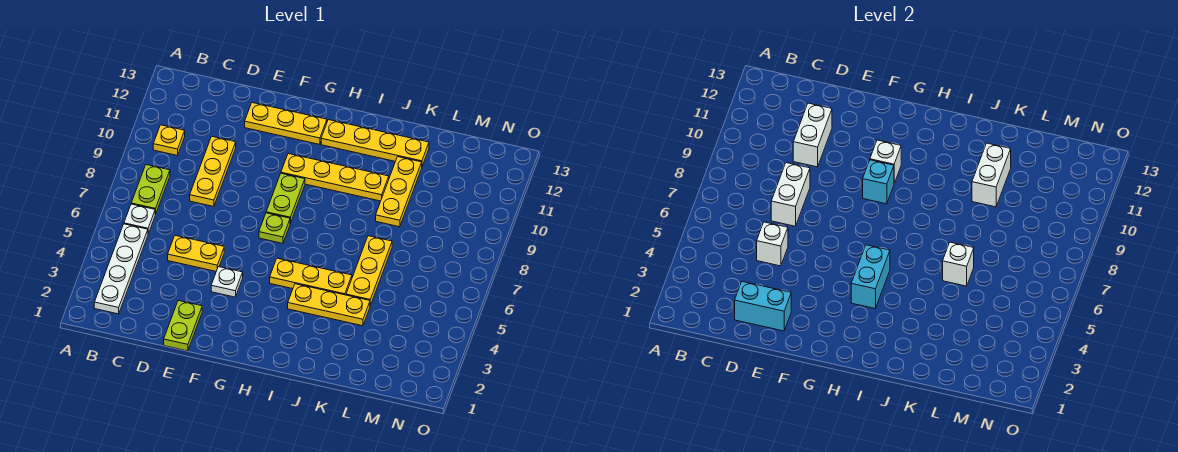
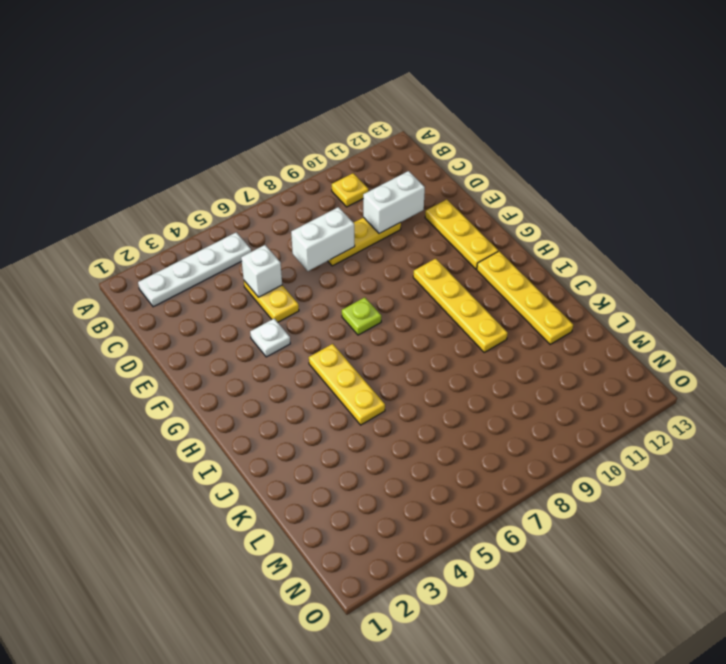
none -> white plate B6 level 1
none -> lime plate B7:B8 level 1
none -> lime plate E1:E2 level 1

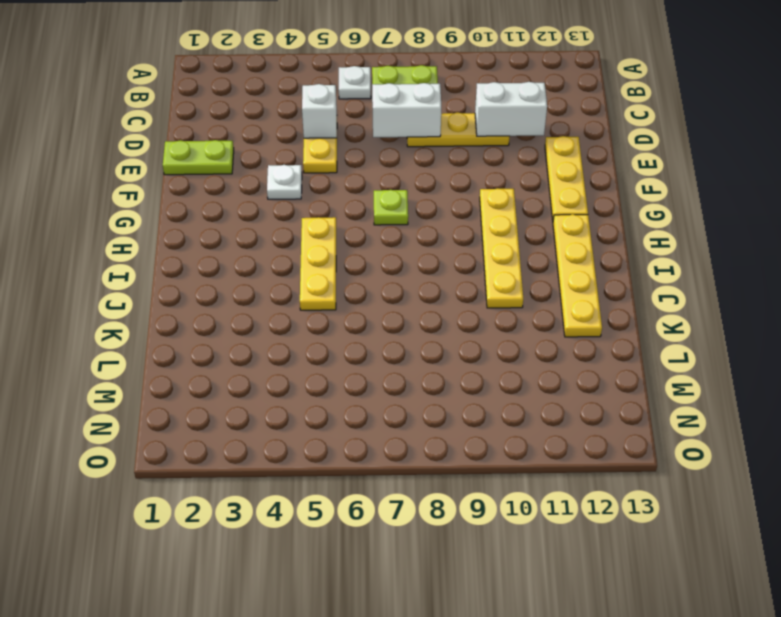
none -> white plate B2:B5 level 1
none -> yellow plate B10 level 1
none -> lime plate G8:G9 level 1

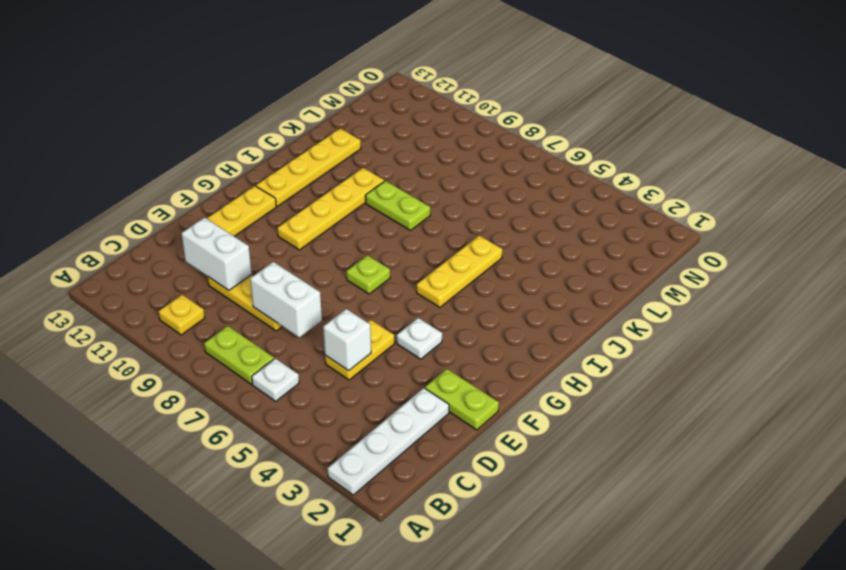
white plate A2:D2 level 1 -> white plate B2:B5 level 1
lime plate J8:J9 level 1 -> lime plate G8:G9 level 1
none -> yellow plate I4:K4 level 1
none -> yellow plate K5:K7 level 1
none -> yellow plate K9:K11 level 1

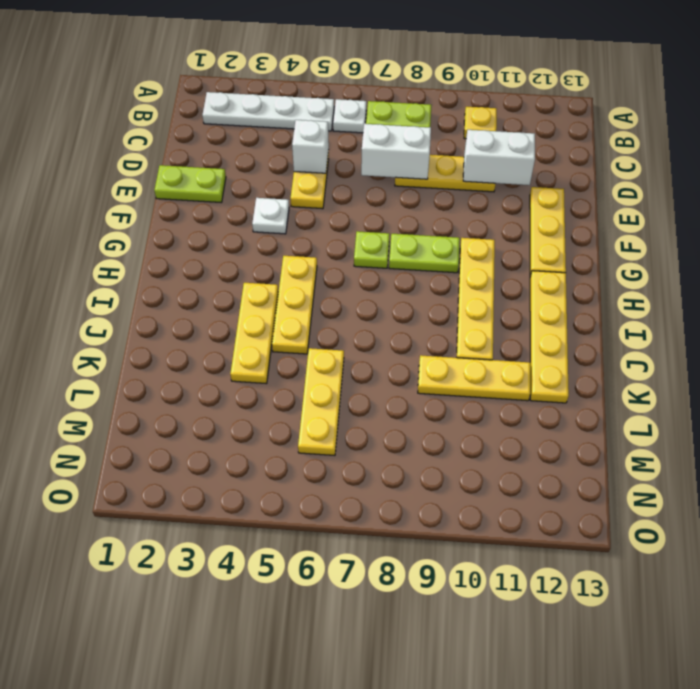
yellow plate K6:M6 level 1 -> yellow plate K5:K7 level 1
none -> cyan brick D2:E2 level 2
none -> cyan brick G9 level 2
none -> white brick G10 level 2

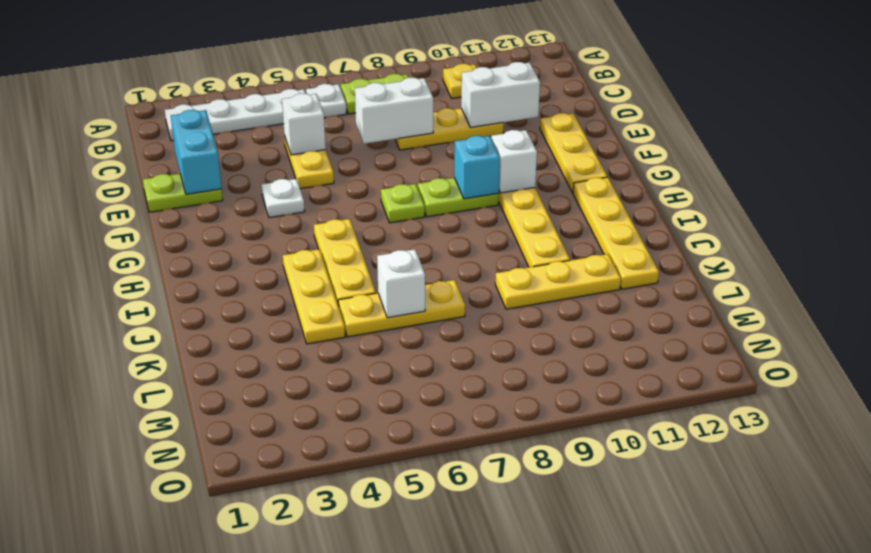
none -> cyan brick H4:H5 level 2
none -> white brick K10:K11 level 2

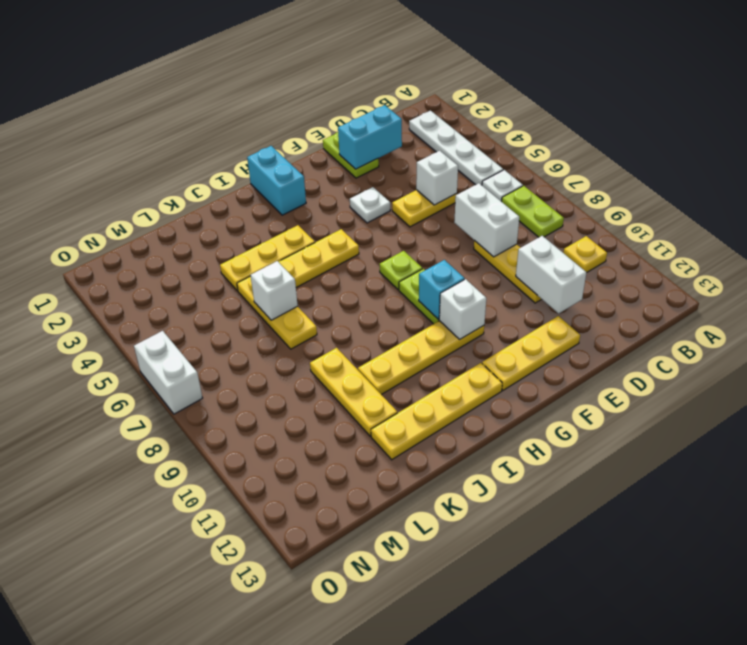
cyan brick H1:H2 level 1 -> cyan brick H4:H5 level 2
white brick O6:O7 level 1 -> white brick K10:K11 level 2

